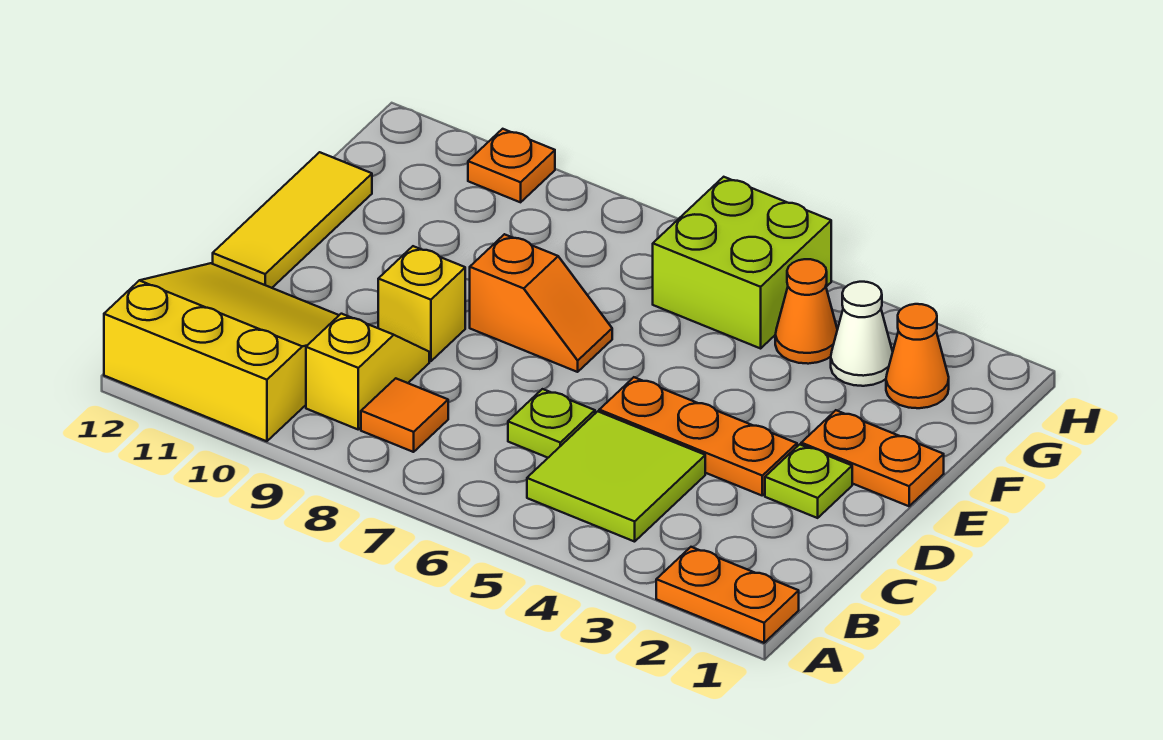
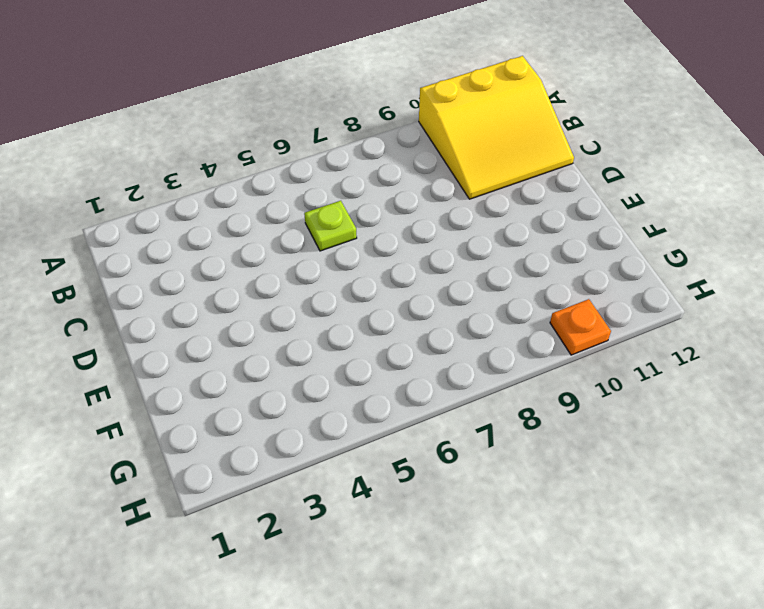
none -> orange plate A1:A2 level 1
none -> lime tile B4:C5 level 1
none -> orange tile B8 level 1

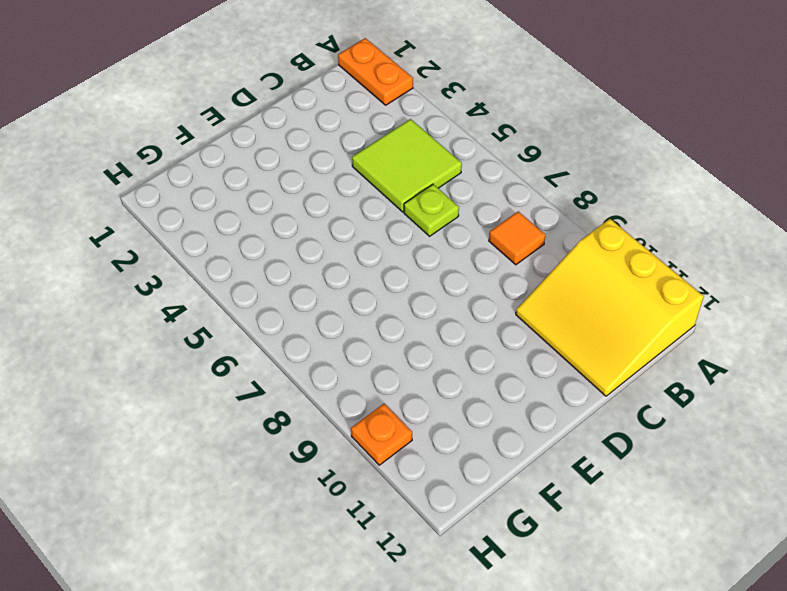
none -> yellow slope B9:C9 level 1 top B
none -> lime plate D2 level 1
none -> orange plate D3:D5 level 1

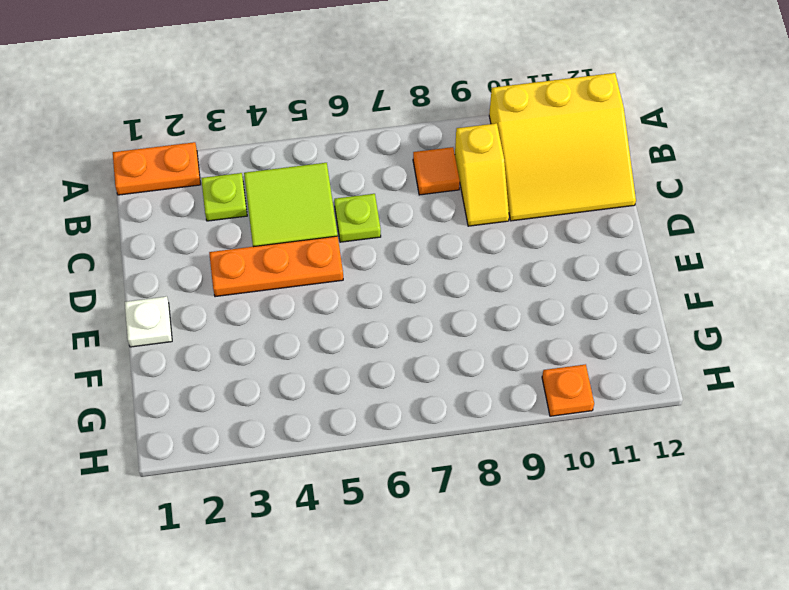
lime plate B3 level 1 -> lime plate D2 level 1
white plate E1 level 1 -> orange plate E1:E2 level 1
none -> yellow brick D9 level 1
none -> yellow tile D12:F12 level 1
none -> orange slope E7:E8 level 1 top 8

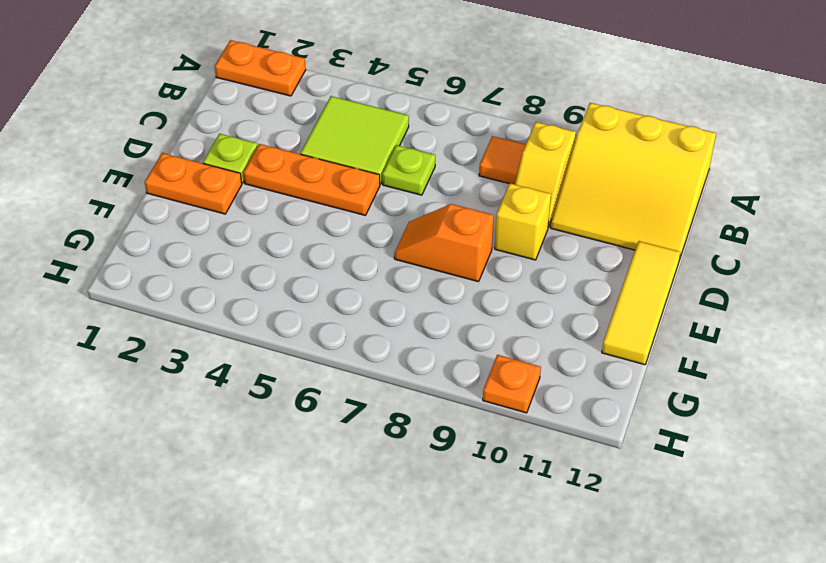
none -> orange cone G2 level 1
none -> white cone G3 level 1
none -> orange cone G4 level 1

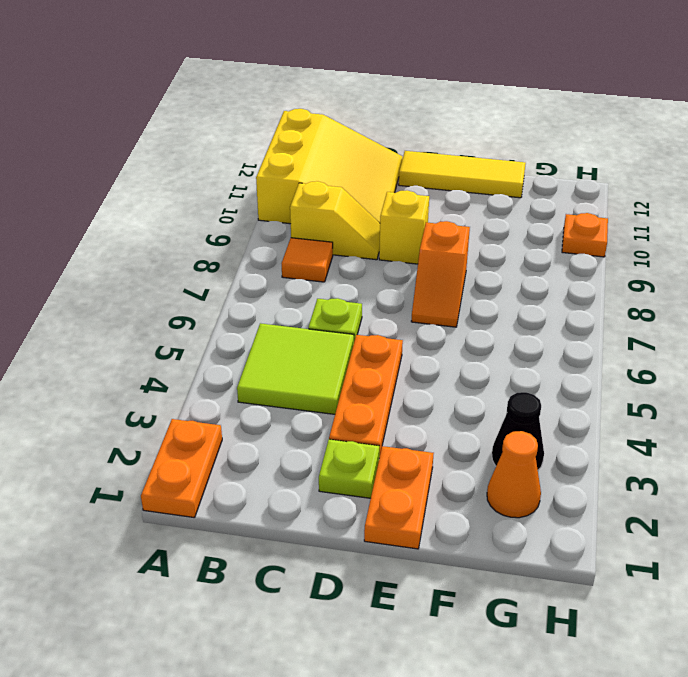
black cone G3 level 1 -> white cone G3 level 1
none -> orange cone G4 level 1
none -> lime brick G5:H6 level 1

